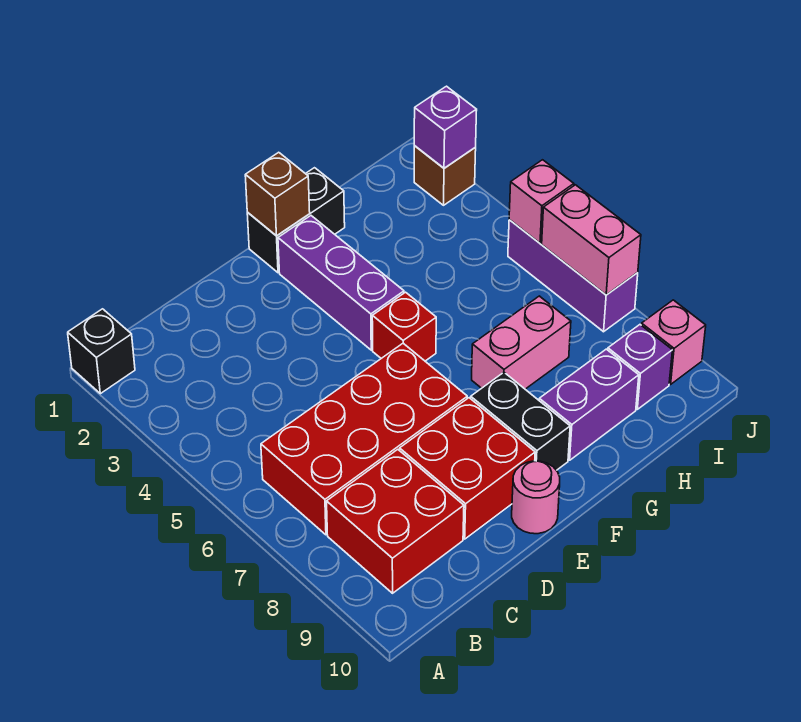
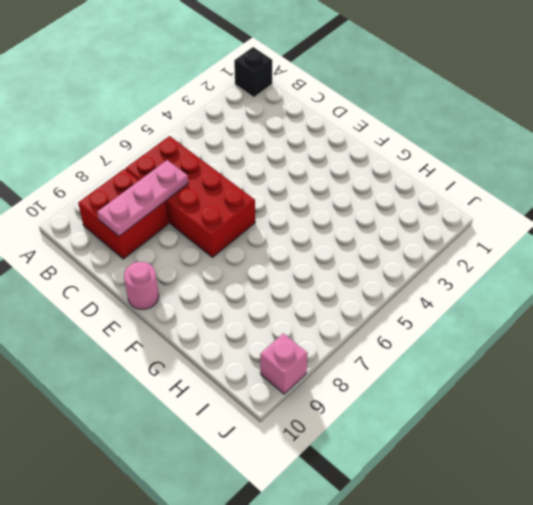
pink plate C7:C9 level 2 -> none
none -> red brick D8:E9 level 1
none -> black brick F1:G1 level 1
none -> purple brick F2:F4 level 1

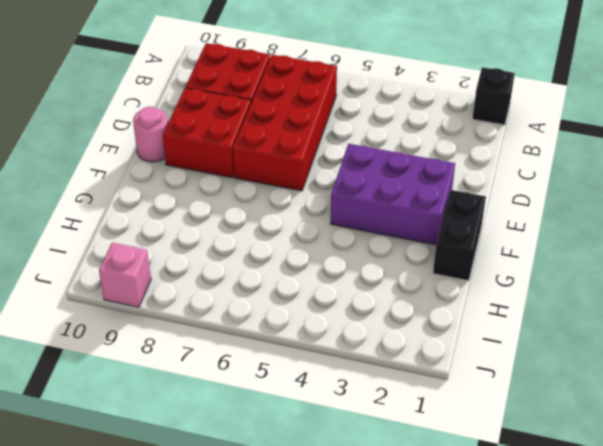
purple brick E2:F4 level 1 -> purple brick F2:F4 level 1
none -> red brick F5 level 1
none -> black brick F8:F9 level 1
none -> pink brick G7:H7 level 1

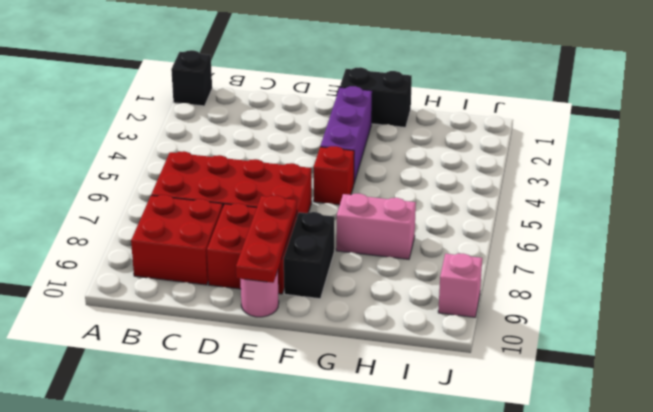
red plate E8:E10 level 2 -> none
none -> purple brick G9:H9 level 1
none -> purple brick I9 level 1
none -> brown brick J2 level 1

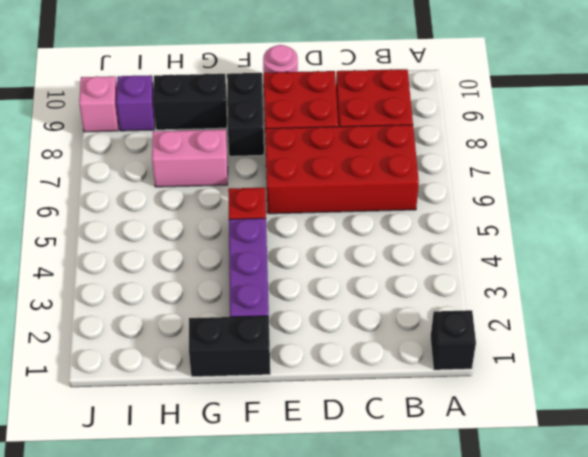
black brick G9:H9 level 1 -> purple brick G9:H9 level 1
none -> brown brick J2 level 1
none -> purple brick J5:J7 level 1
none -> brown brick F1 level 2

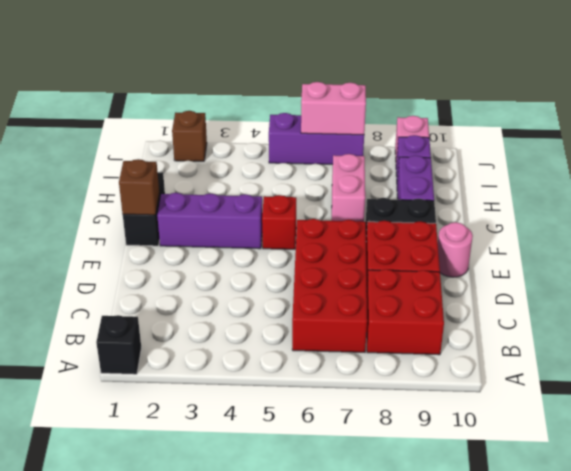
none -> purple brick J2 level 2
none -> pink brick J5 level 2

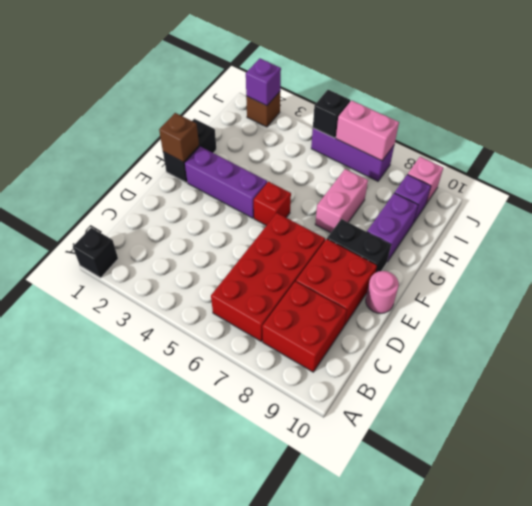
black brick J5 level 2 -> pink brick J5 level 2

